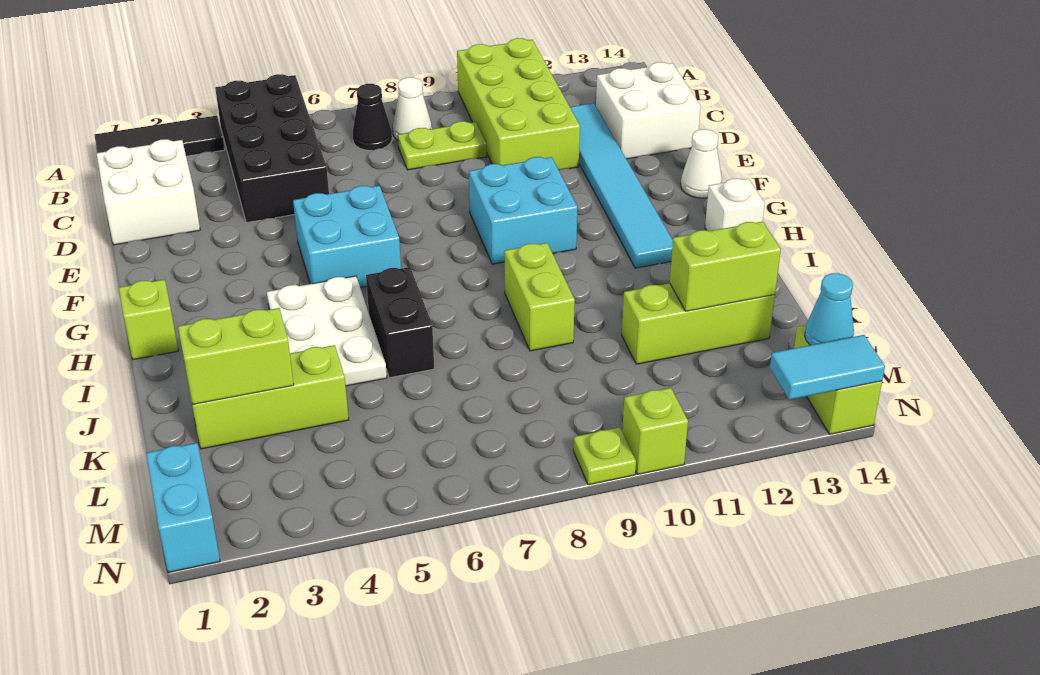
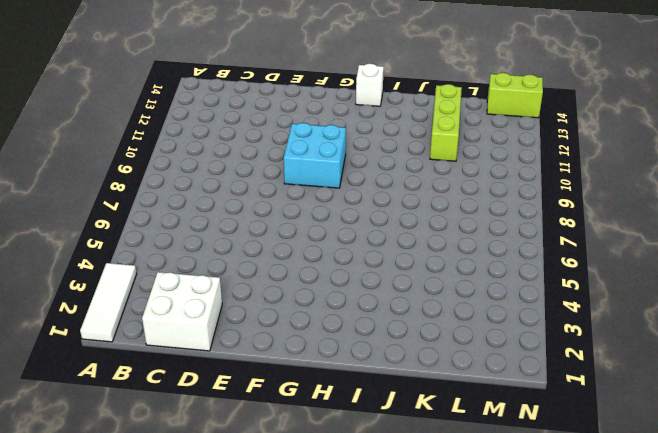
white tile A1:A3 level 1 -> black tile A1:A3 level 1
none -> black brick A4:D5 level 1
none -> lime brick A10:D11 level 1
none -> black cone B7 level 1

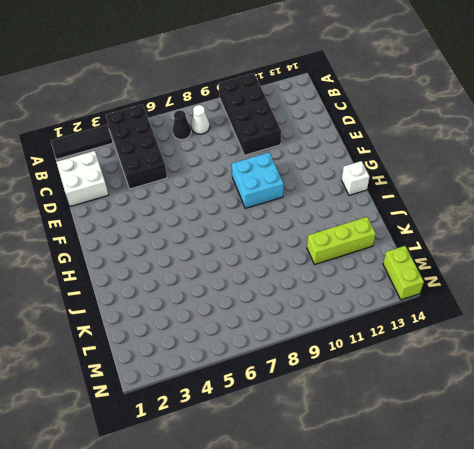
black brick A10:D11 level 1 -> lime brick A10:D11 level 1
none -> lime plate C8:C9 level 1
none -> cyan tile C12:H12 level 1
none -> white brick C13:D14 level 1

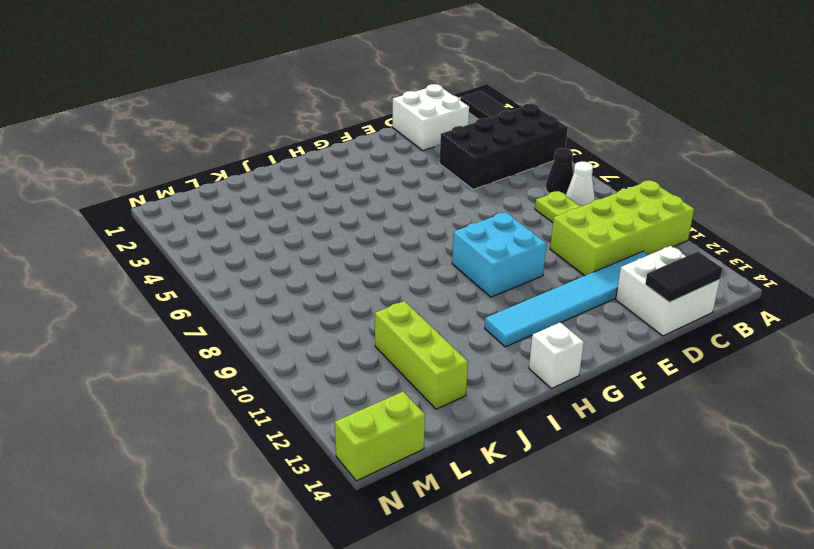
black tile C14:D14 level 2 -> none
none -> cyan brick F5:G6 level 1
none -> white cone F14 level 1
none -> lime brick H1 level 1

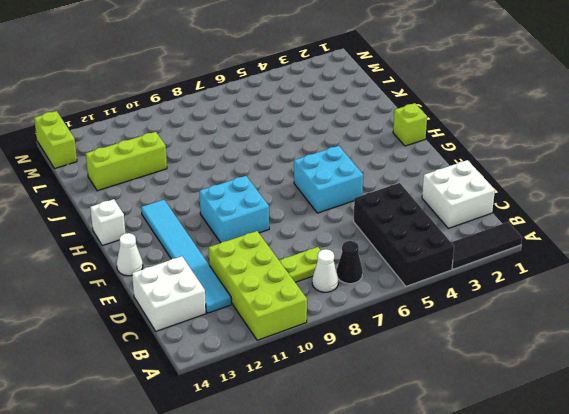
none -> white plate H4:J5 level 1
none -> black brick I6:J6 level 1
none -> lime brick I9:J9 level 1

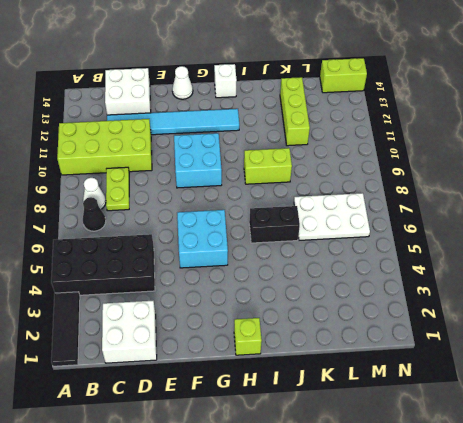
white plate K6:M7 level 1 -> white plate H4:J5 level 1
none -> lime brick K2:K4 level 1
none -> cyan brick M1:N1 level 1
none -> lime plate N9 level 1

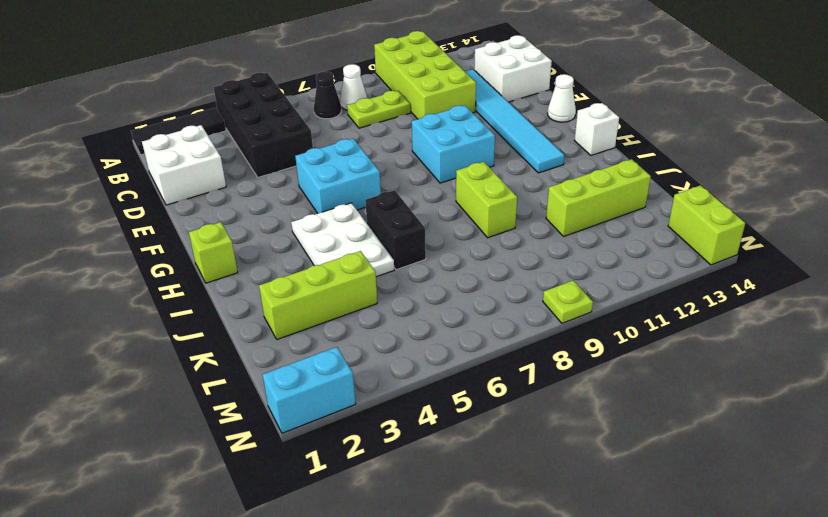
cyan brick N1:N2 level 1 -> cyan brick M1:N1 level 1
none -> lime brick N10 level 1
none -> lime brick K2:K3 level 2
none -> lime brick K12:K13 level 2

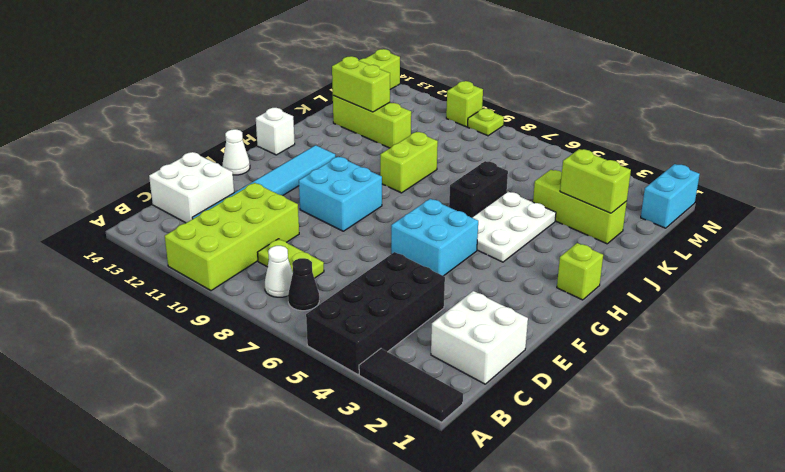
none -> cyan cone M14 level 2
none -> cyan tile N13:N14 level 2

